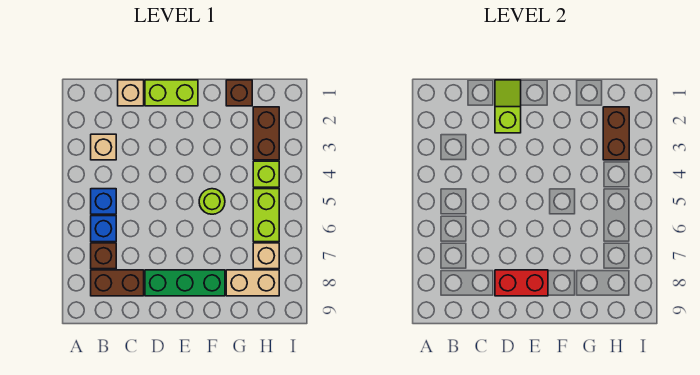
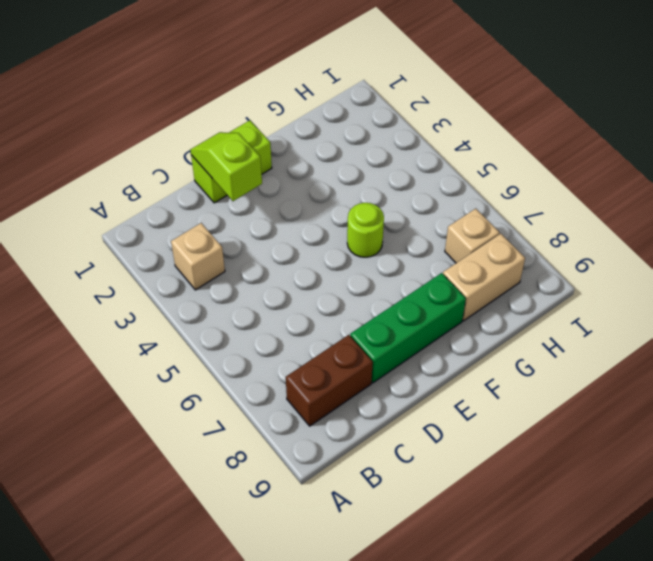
none -> blue brick B5 level 1
none -> blue brick B6 level 1
none -> brown brick B7 level 1

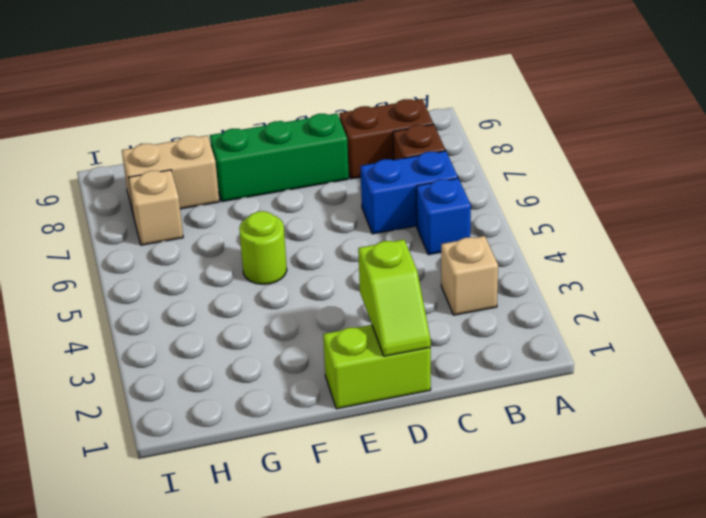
blue brick B6:C6 level 1 -> blue brick B6 level 1
none -> tan brick C1 level 1
none -> brown brick G1 level 1
none -> brown brick H2:H3 level 1

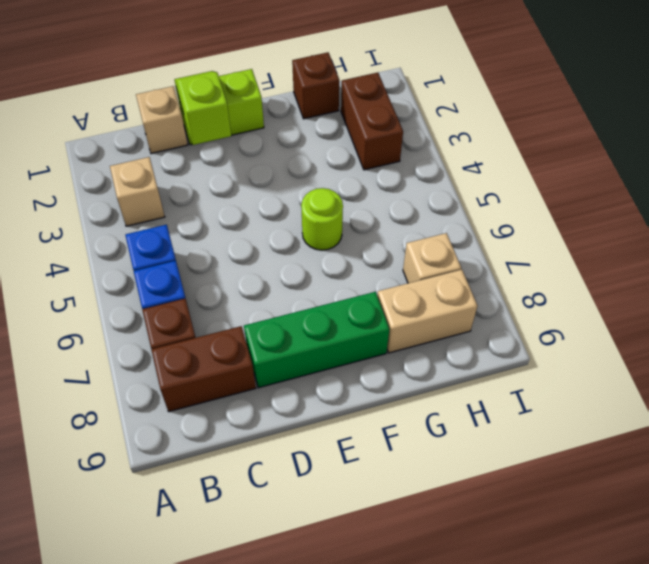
none -> lime brick H4 level 1
none -> lime brick H5:H6 level 1
none -> red brick D8:E8 level 2

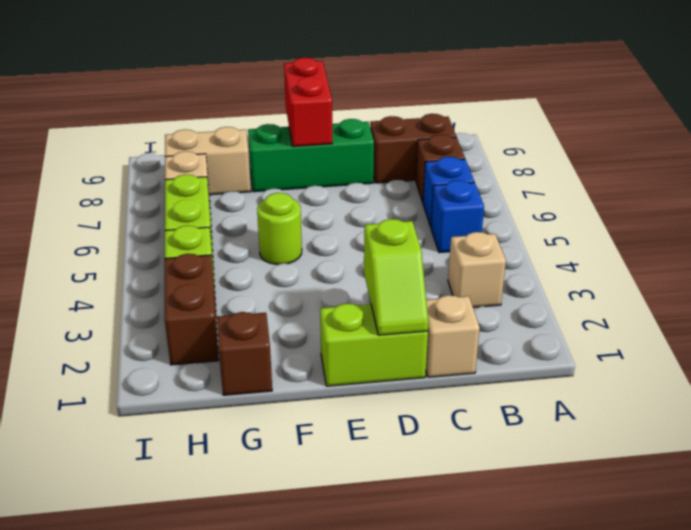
red brick E8:E9 level 2 -> red brick D8:E8 level 2
none -> brown brick H2:H3 level 2

